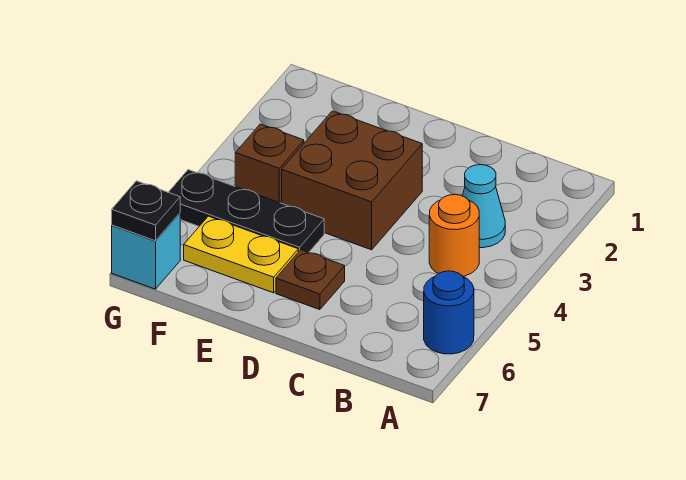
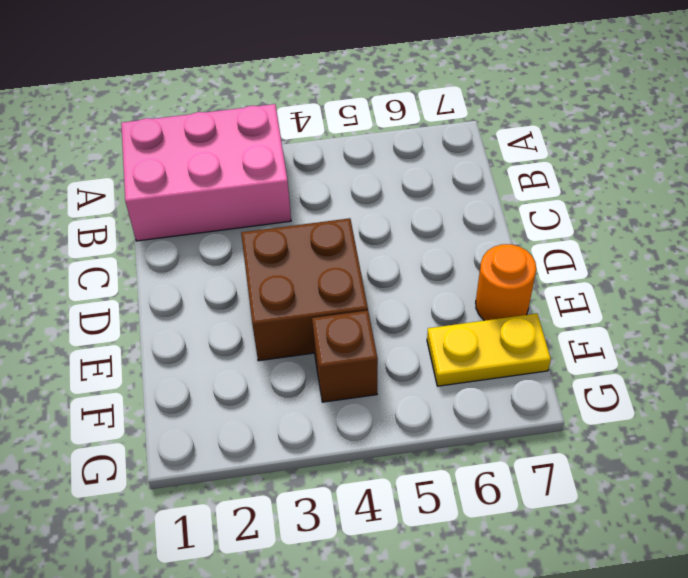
pink brick A1:B3 level 1 -> cyan cone B3 level 1
orange round brick E7 level 1 -> orange round brick B4 level 1
yellow plate F6:F7 level 1 -> yellow plate E6:F6 level 1
none -> blue round brick A6 level 1
none -> brown plate D6 level 1

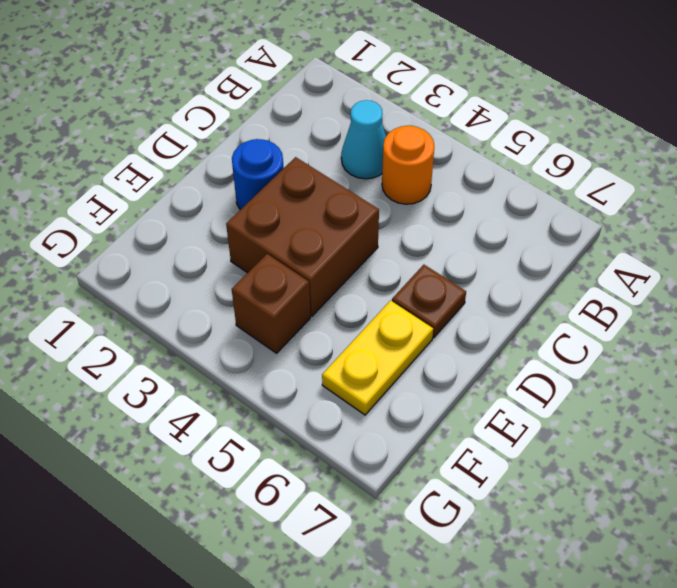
blue round brick D2 level 1 -> blue round brick A6 level 1
none -> black plate E5:G5 level 1
none -> cyan brick G7 level 1

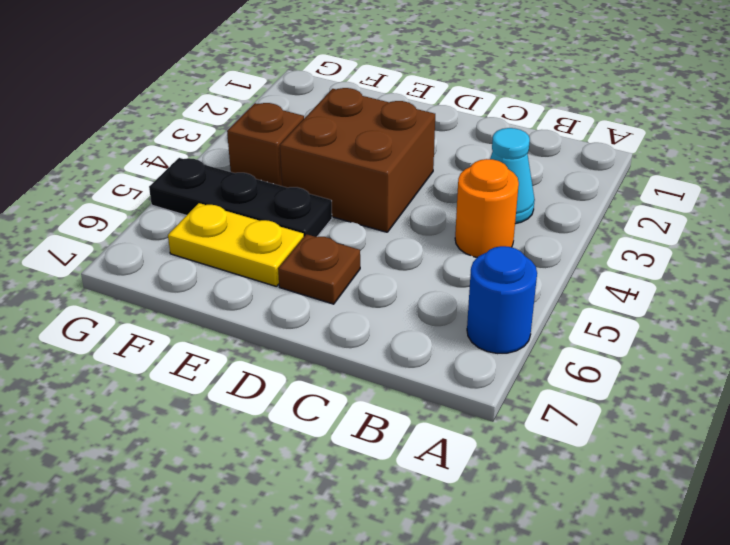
none -> cyan brick G7 level 1
none -> black plate G7 level 2

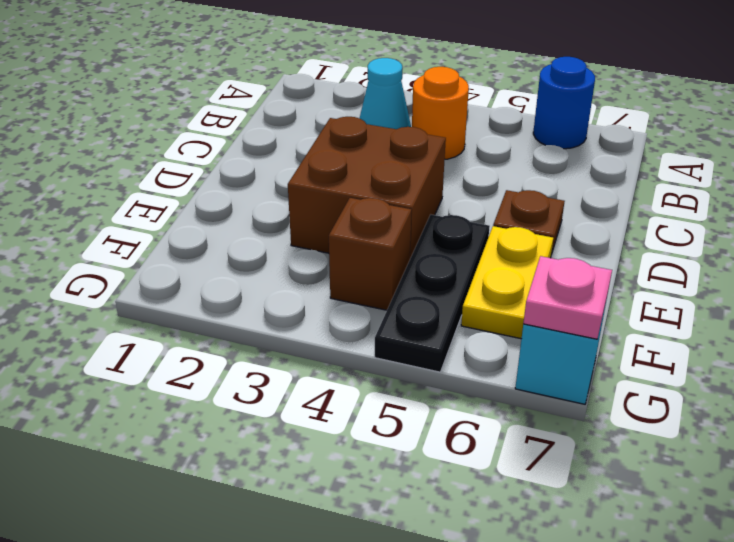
pink plate G7 level 2 -> black plate G7 level 2

